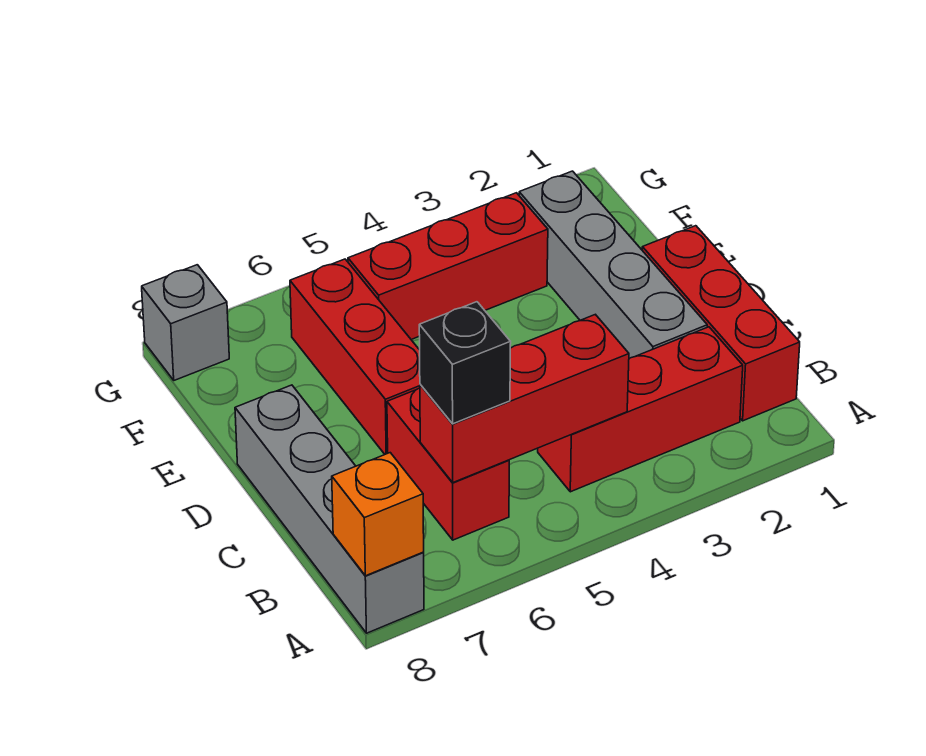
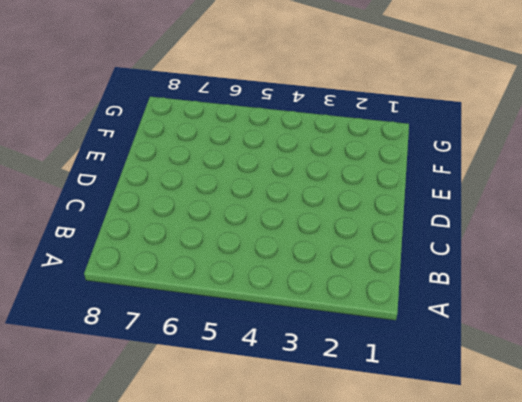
none -> grey brick A8:D8 level 1
none -> red brick B1:D1 level 1

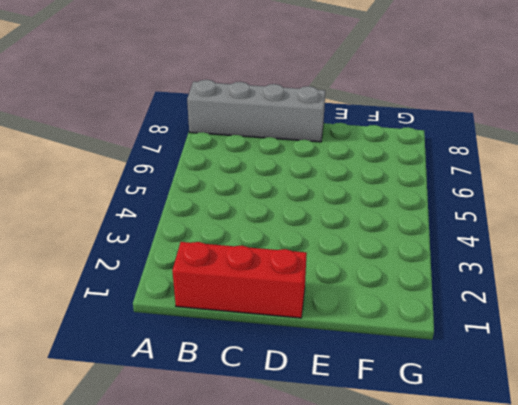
none -> red brick B2:B4 level 1
none -> red brick B6:C6 level 1

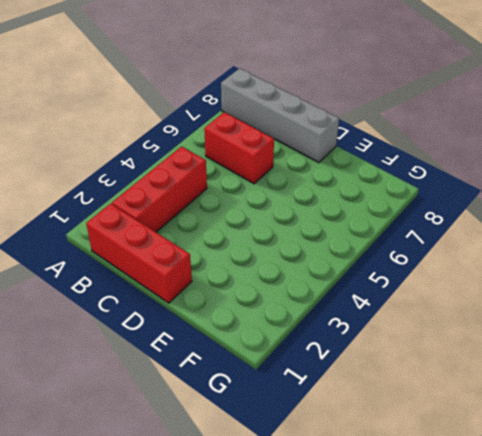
none -> grey brick C2:F2 level 1
none -> red brick D6:F6 level 1

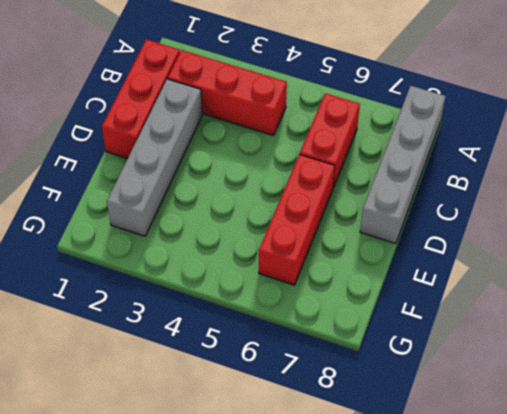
none -> red brick F3:F5 level 1
none -> grey brick G8 level 1

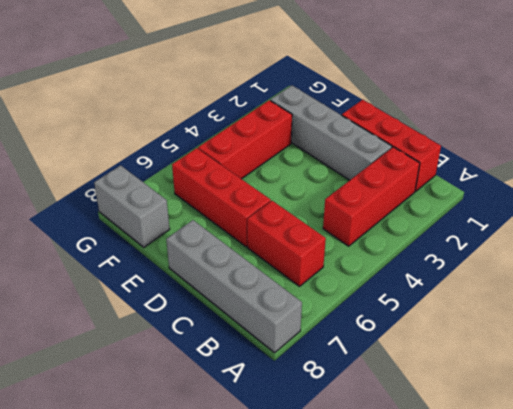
grey brick F8:G8 level 1 -> grey brick G8 level 1
none -> orange brick A8 level 2
none -> red brick B4:B6 level 2

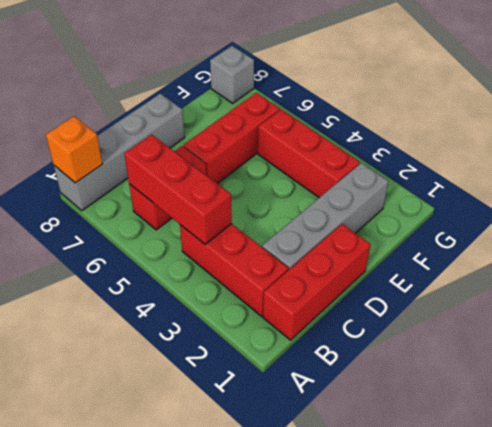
none -> black brick B6 level 3

